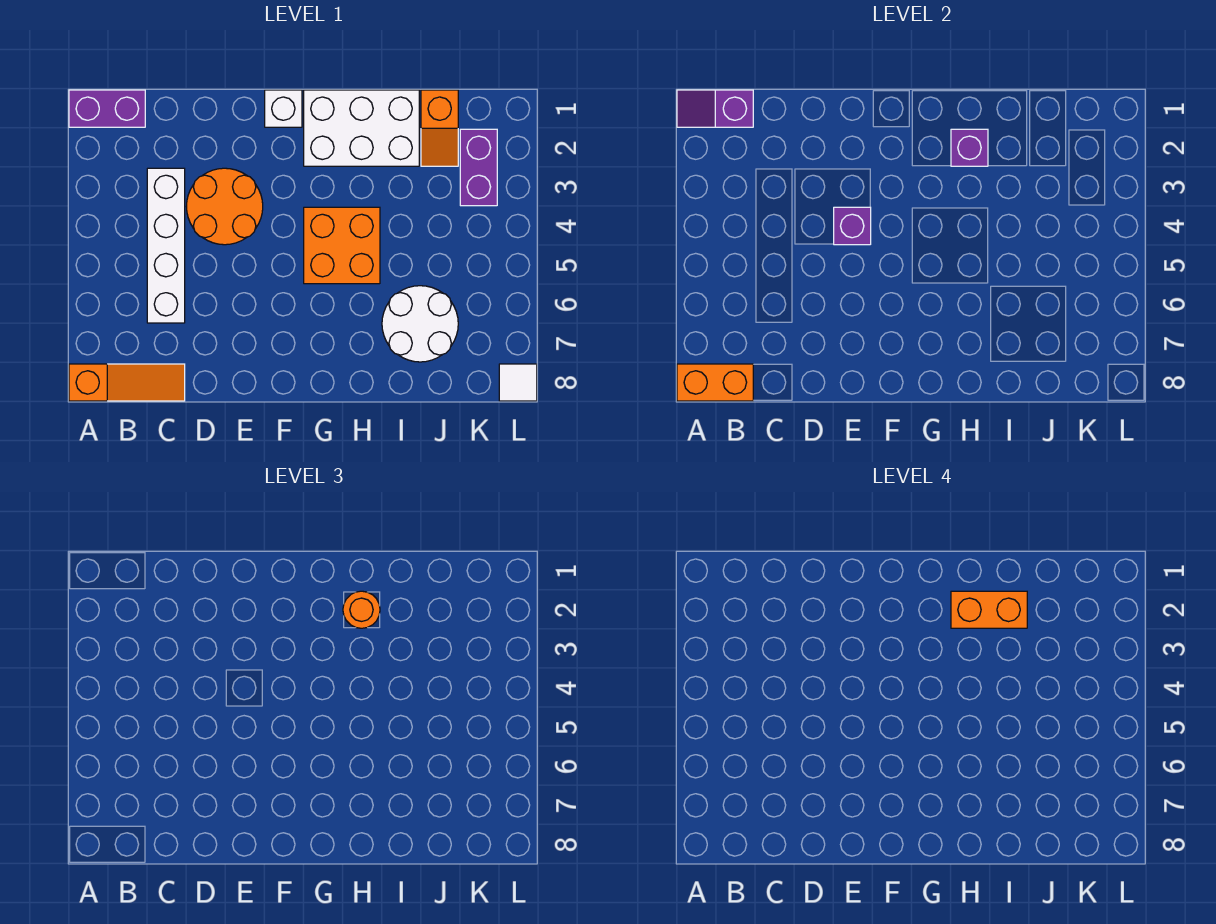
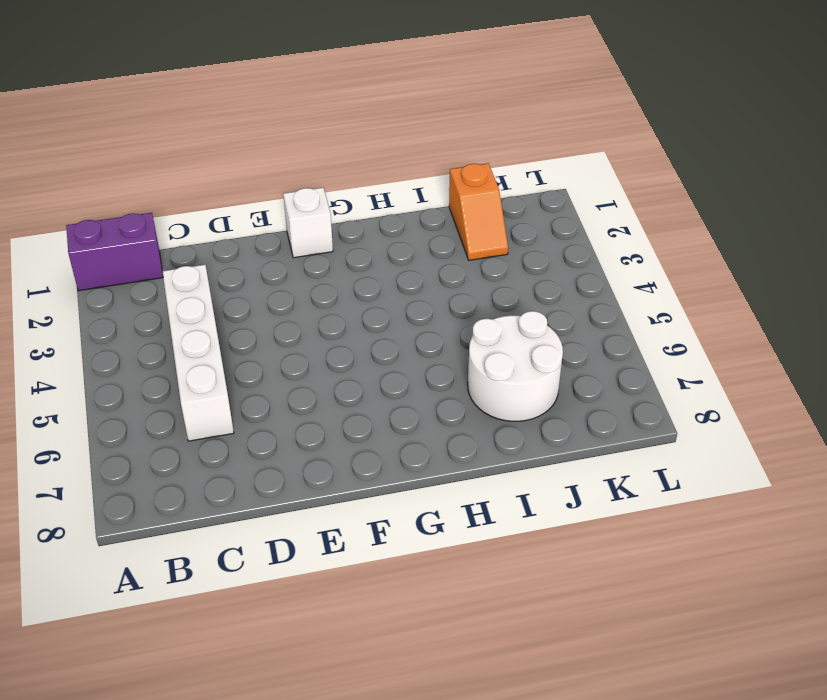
none -> orange slope A8:C8 level 1 top A
none -> orange round brick D3:E4 level 1
none -> white brick G1:I2 level 1

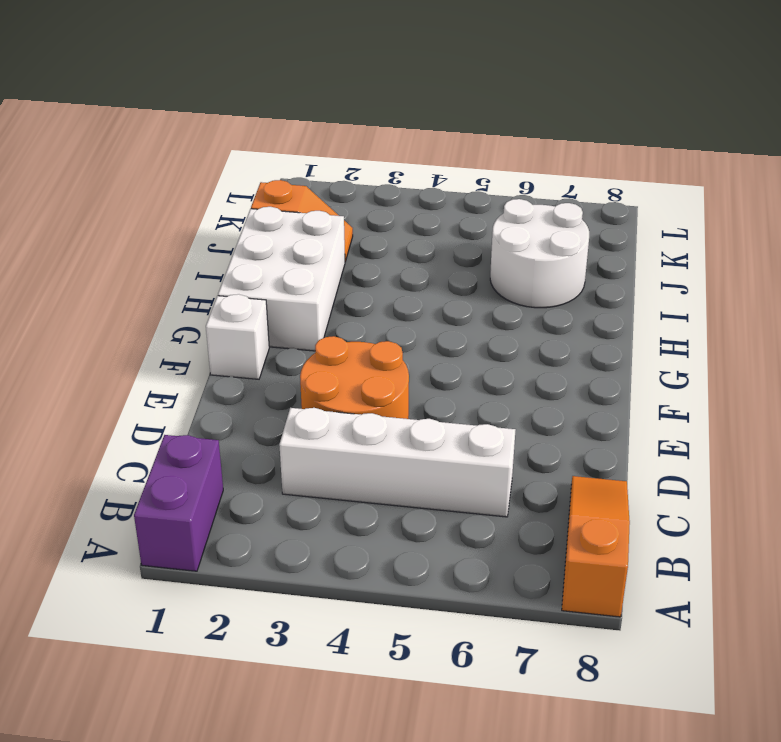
none -> orange brick G4:H5 level 1
none -> purple brick K2:K3 level 1
none -> white tile L8 level 1

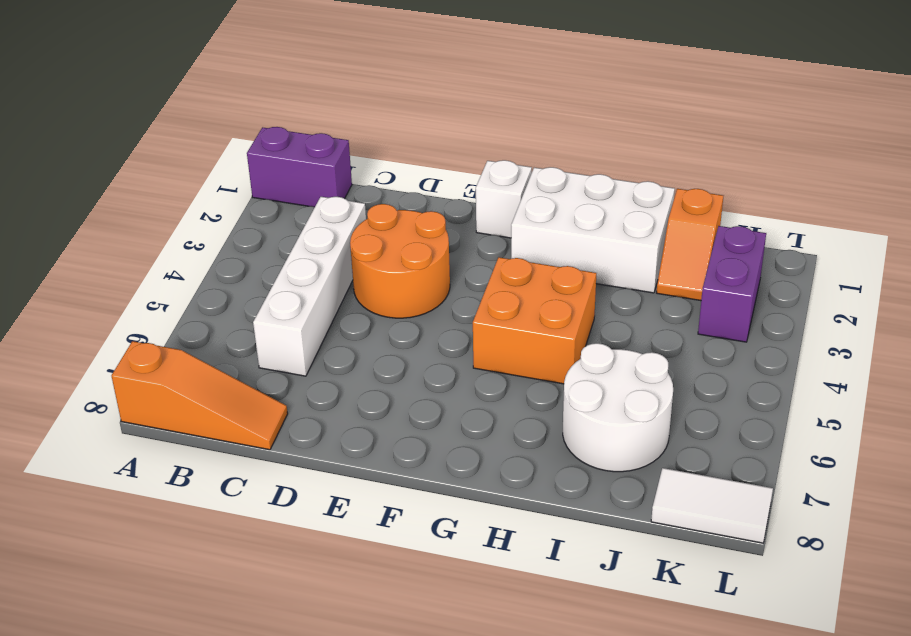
white tile K8:L8 level 1 -> white tile L8 level 1
none -> purple slope A1:B1 level 2 top B
none -> orange brick A8:B8 level 2
none -> purple brick E4 level 2

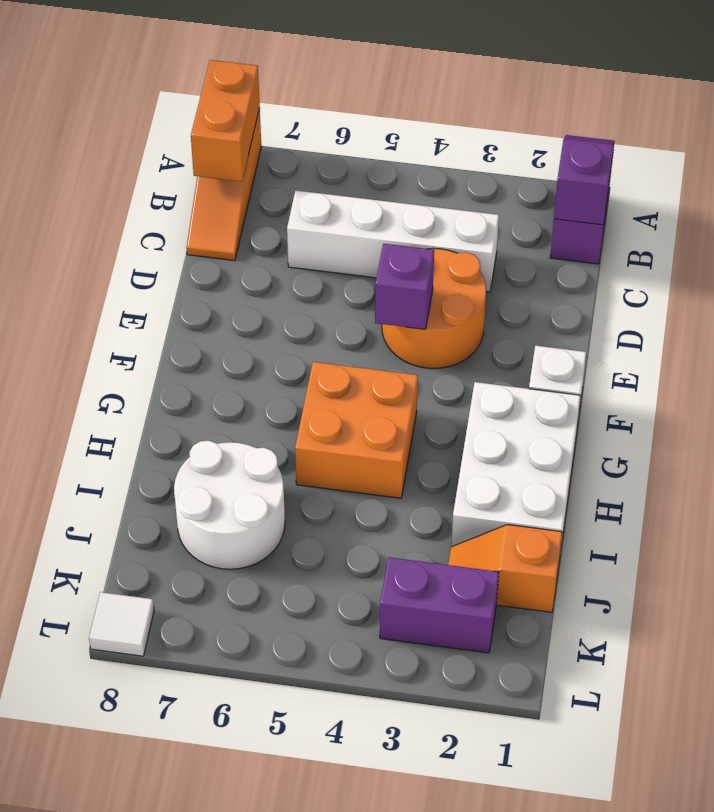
none -> purple brick H2 level 2
none -> orange round brick H2 level 3
none -> orange brick H2:I2 level 4

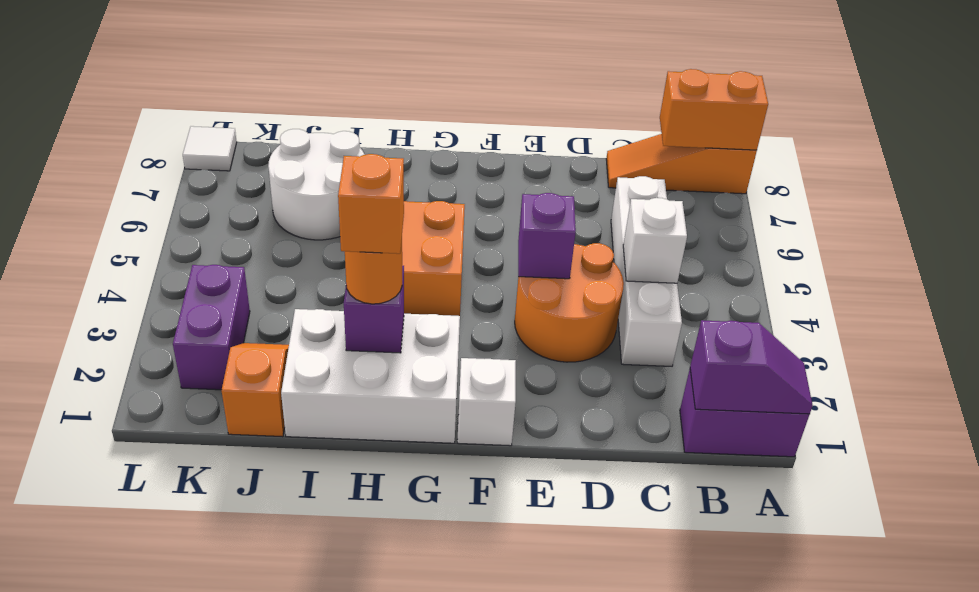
white brick C4 level 2 -> none
orange brick H2 level 4 -> orange brick H2:I2 level 4

